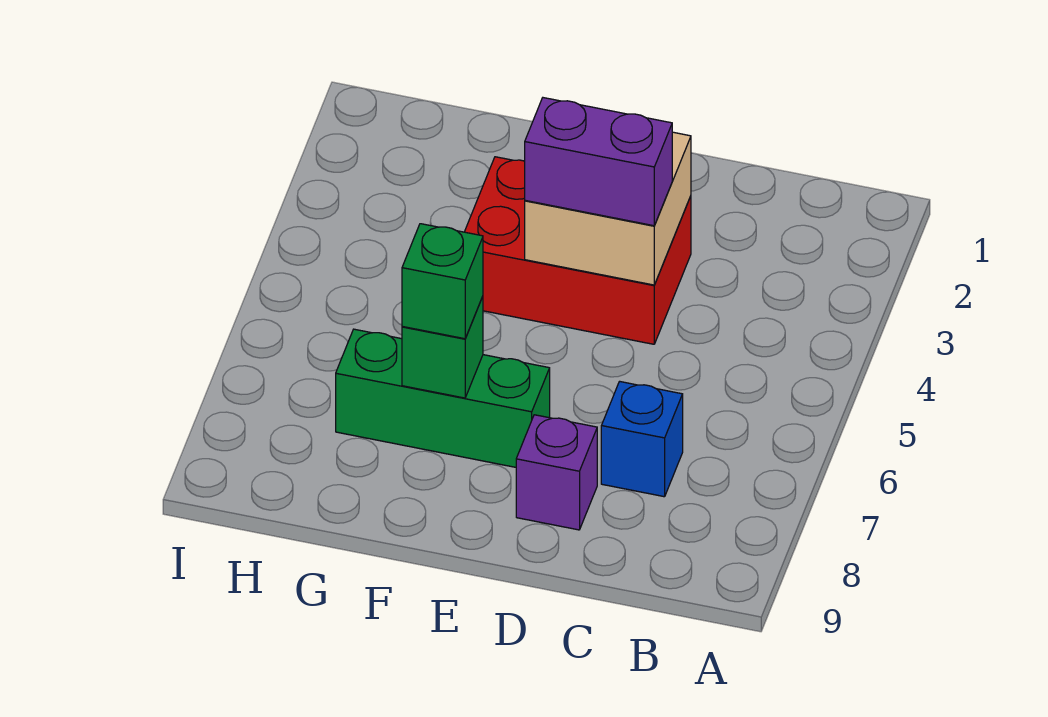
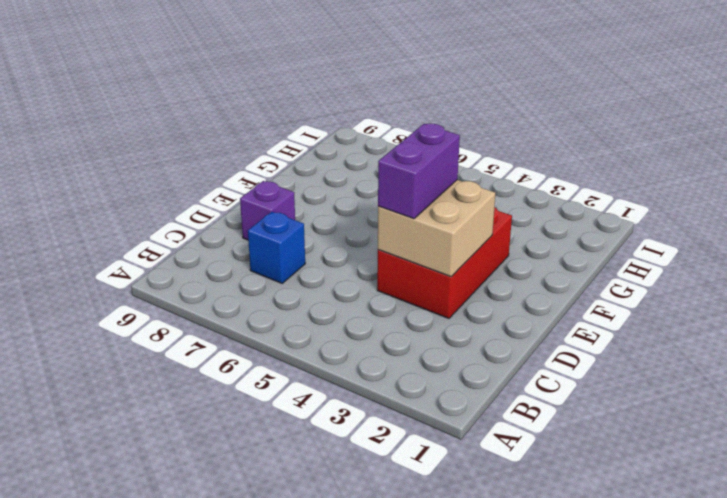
none -> green brick E7:G7 level 1
none -> green brick F7 level 2

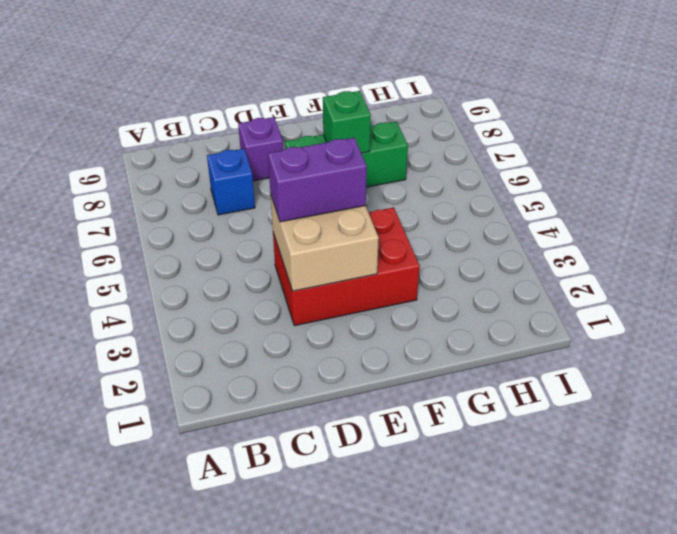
none -> green brick F7 level 3

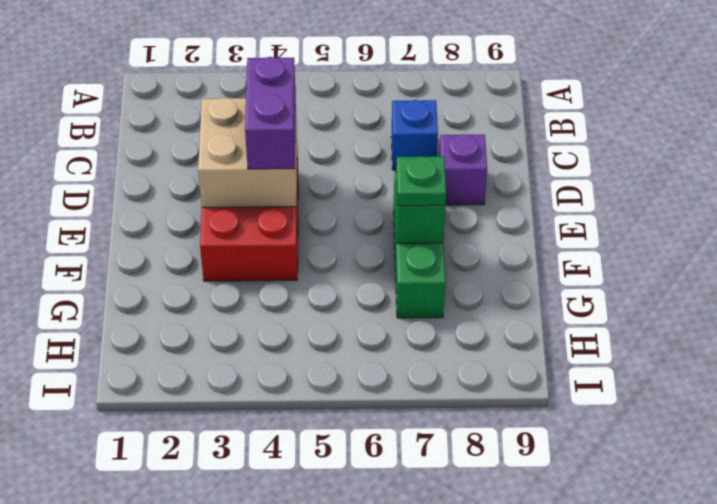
green plate F7 level 3 -> green brick F7 level 3

